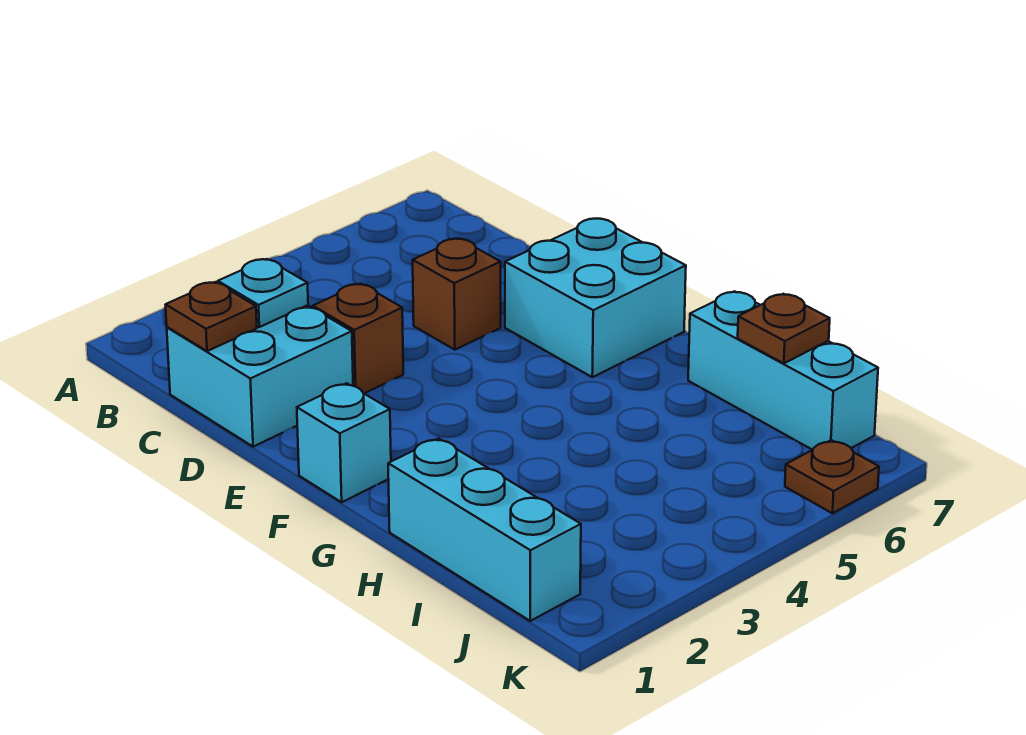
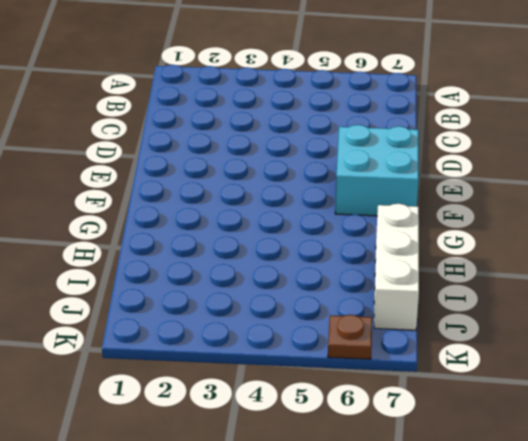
white brick H7:J7 level 1 -> cyan brick H7:J7 level 1
none -> cyan brick C1:D2 level 1
none -> brown brick D3 level 1

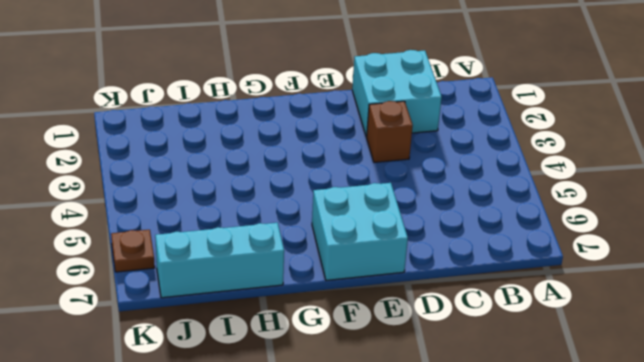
none -> brown brick D5 level 1
none -> cyan brick F1 level 1

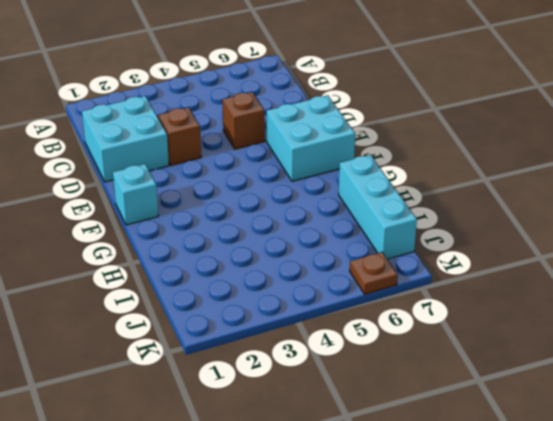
none -> cyan brick H1:J1 level 1
none -> brown plate C1 level 2

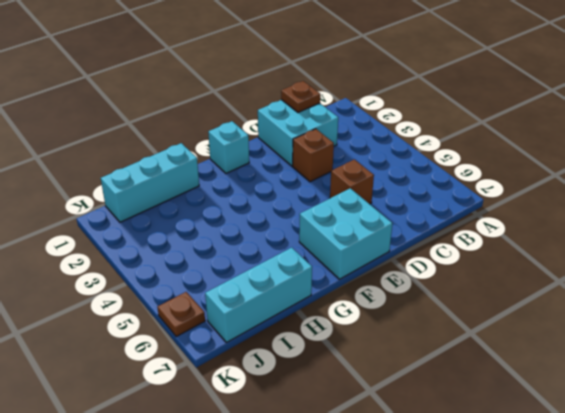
none -> cyan plate C2 level 2
none -> brown plate I7 level 2

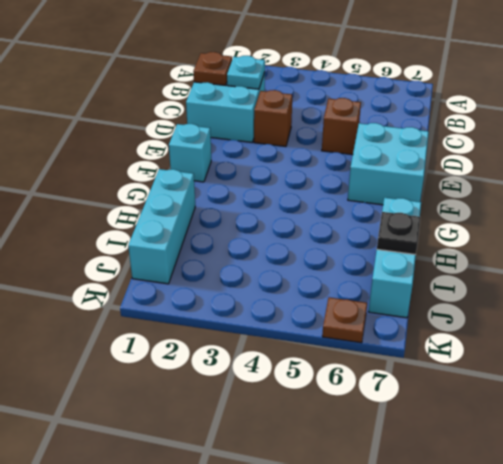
black plate I7 level 2 -> brown plate I7 level 2

